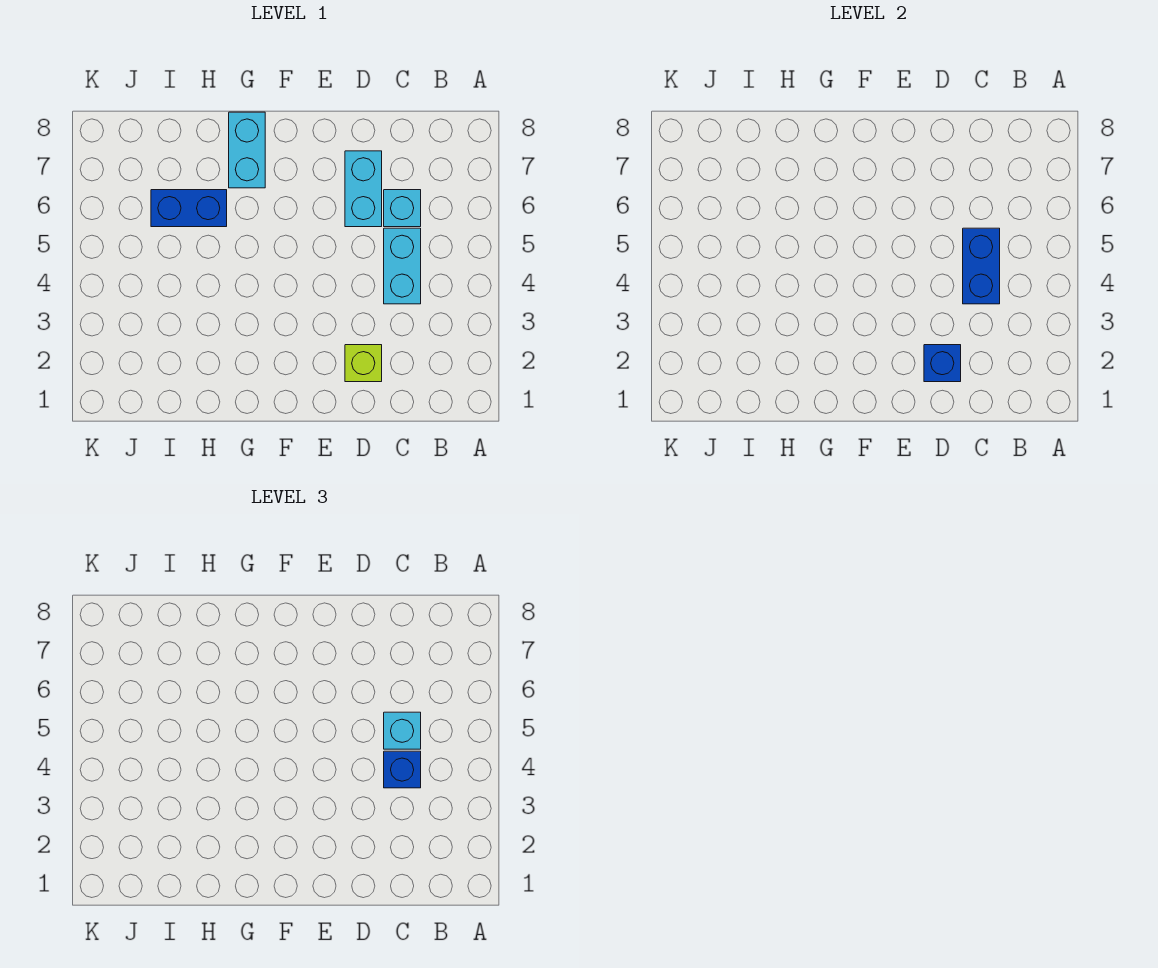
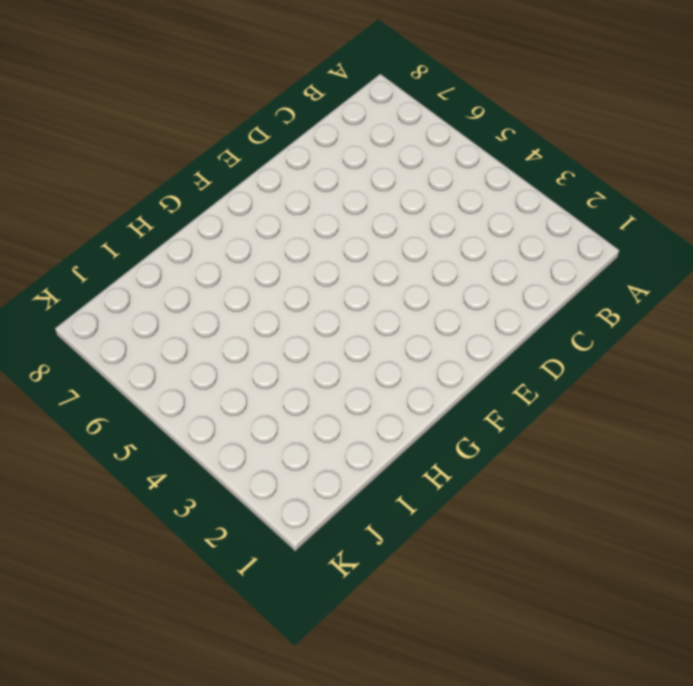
none -> cyan brick C4:C5 level 1
none -> cyan brick C6 level 1

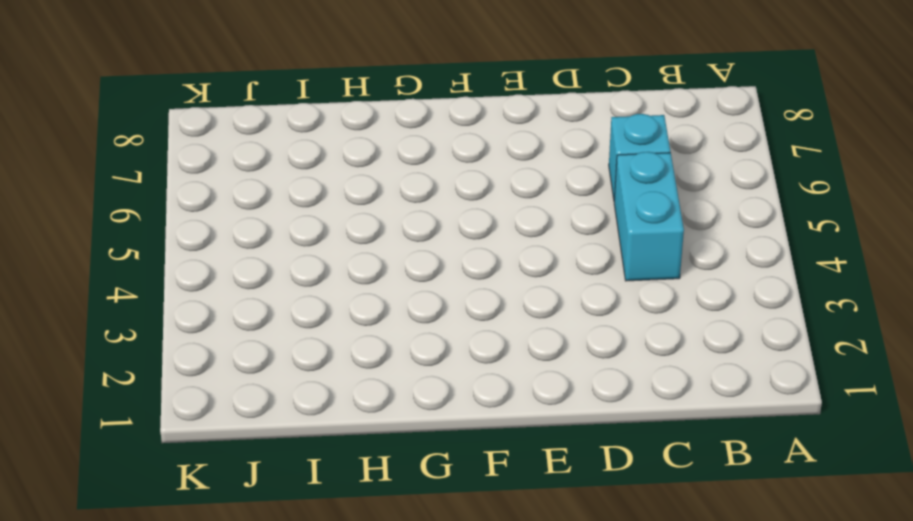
none -> lime brick D2 level 1
none -> cyan brick D6:D7 level 1

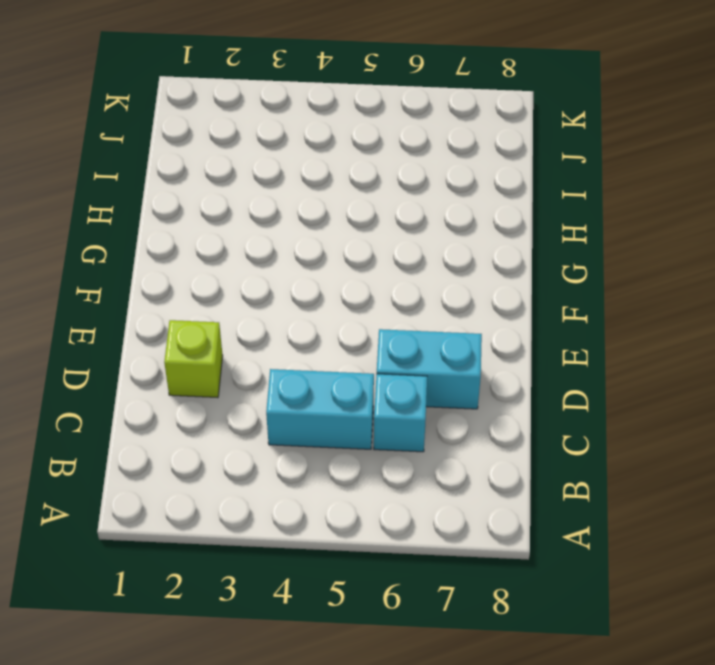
none -> cyan brick G7:G8 level 1
none -> blue brick H6:I6 level 1

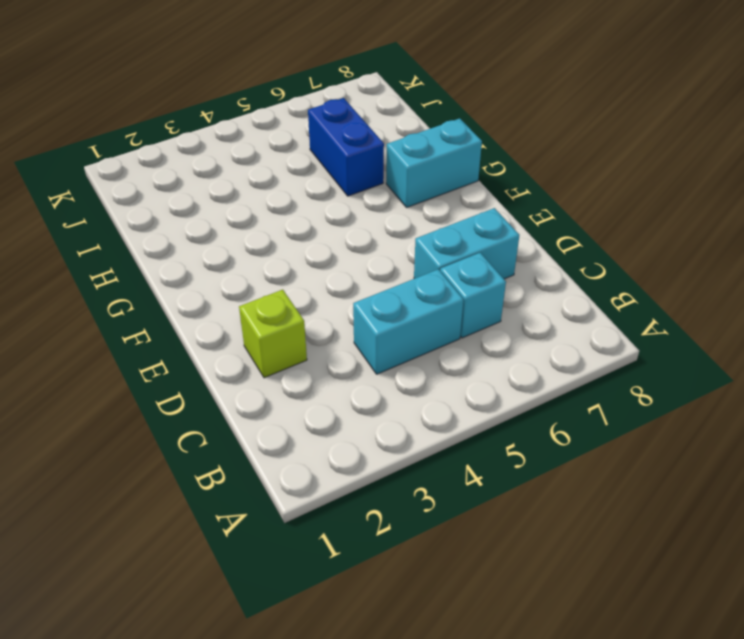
none -> blue brick C4:C5 level 2
none -> blue brick D2 level 2

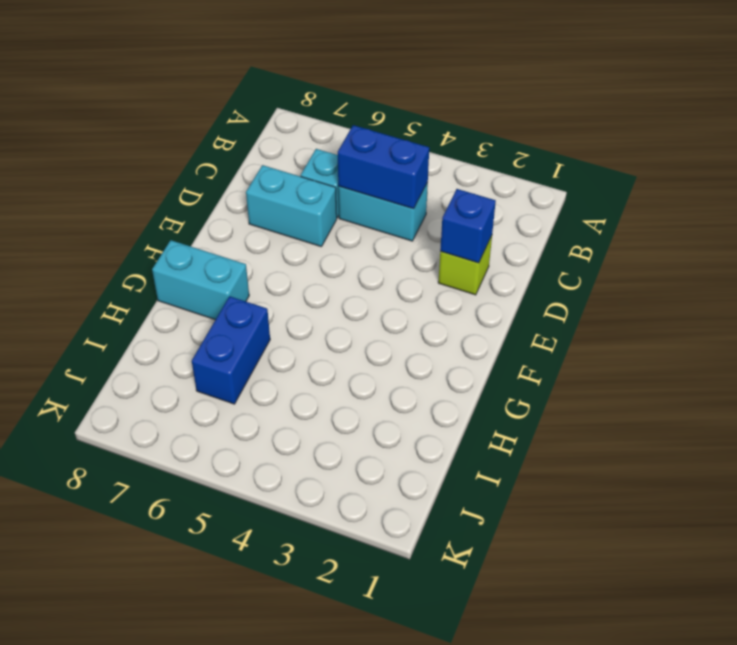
none -> blue brick C4 level 3
none -> cyan brick C5 level 3

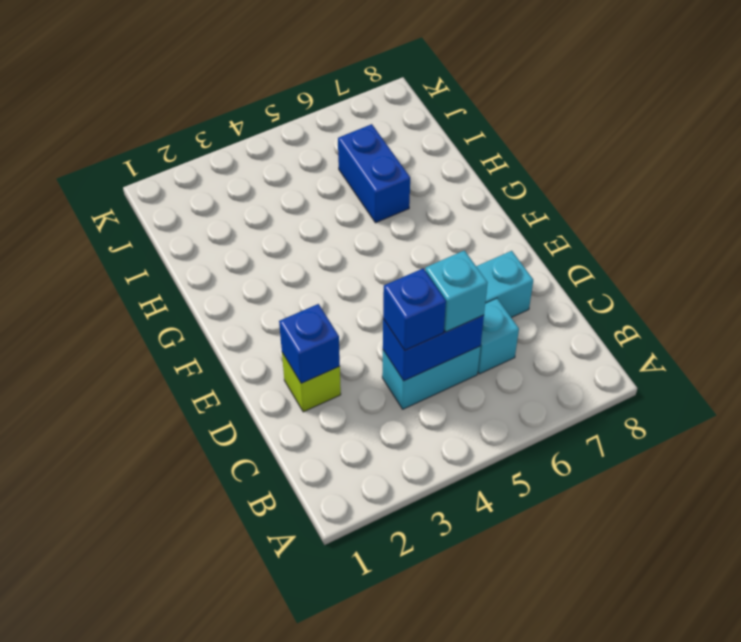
none -> cyan brick G7:G8 level 1

